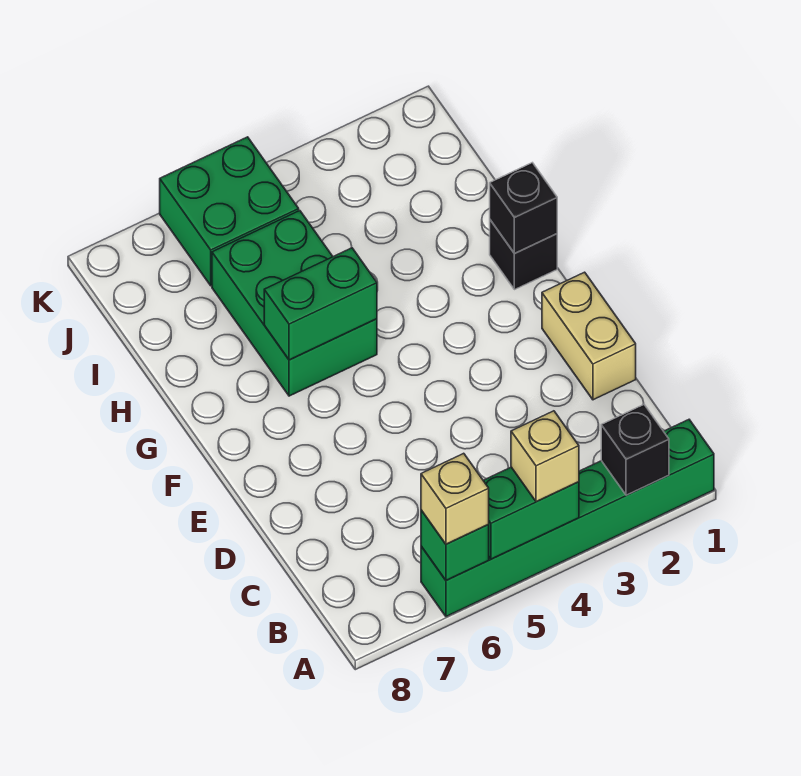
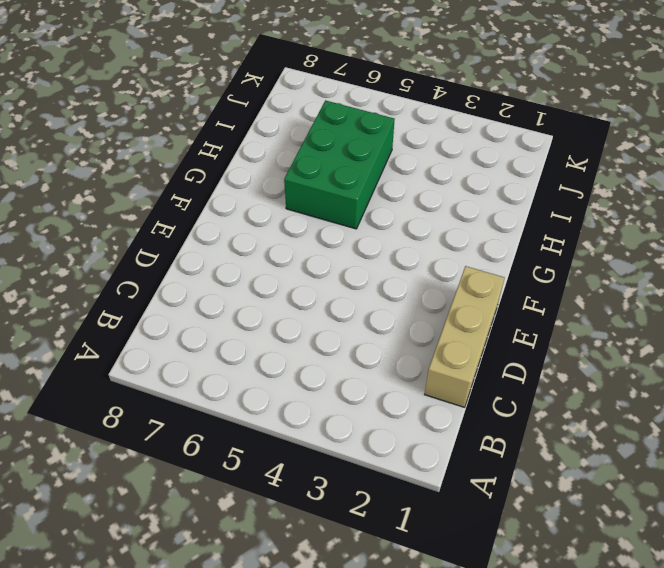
tan brick C1:E1 level 1 -> tan brick D1:E1 level 1
none -> green brick A1:A6 level 1
none -> black brick G1 level 1
none -> green brick J5:K6 level 1

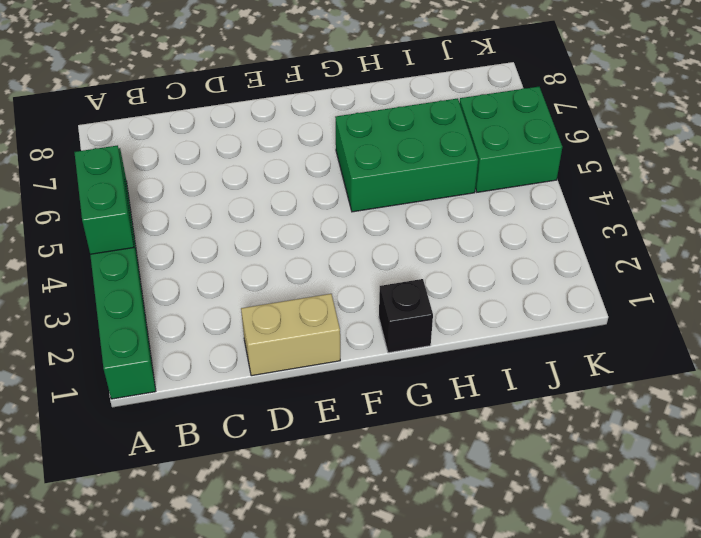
none -> black brick A2 level 2
none -> green brick A6 level 2
none -> black brick G1 level 2

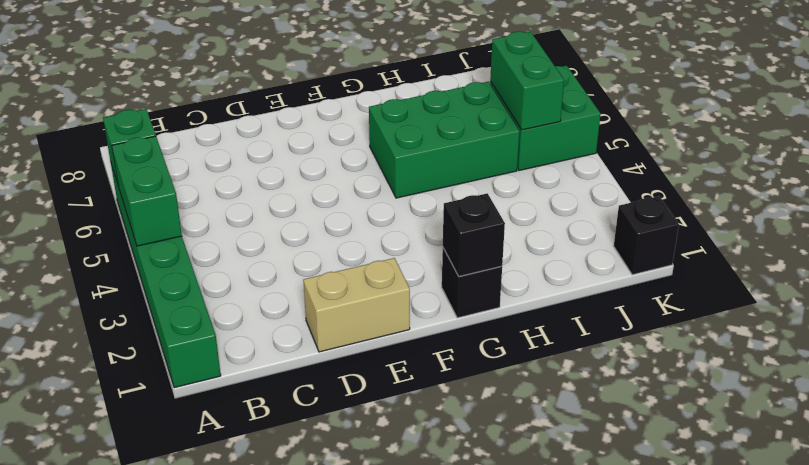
green brick J5:J6 level 2 -> green brick G5:G6 level 2
black brick K1 level 1 -> black brick A2 level 2
none -> tan brick A4 level 3
none -> tan brick A6 level 3

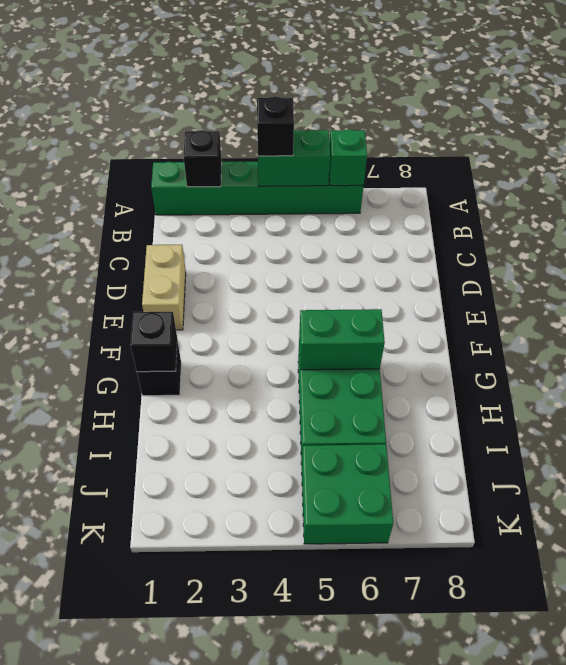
black brick A4 level 3 -> tan brick A4 level 3
none -> tan brick A6 level 3

